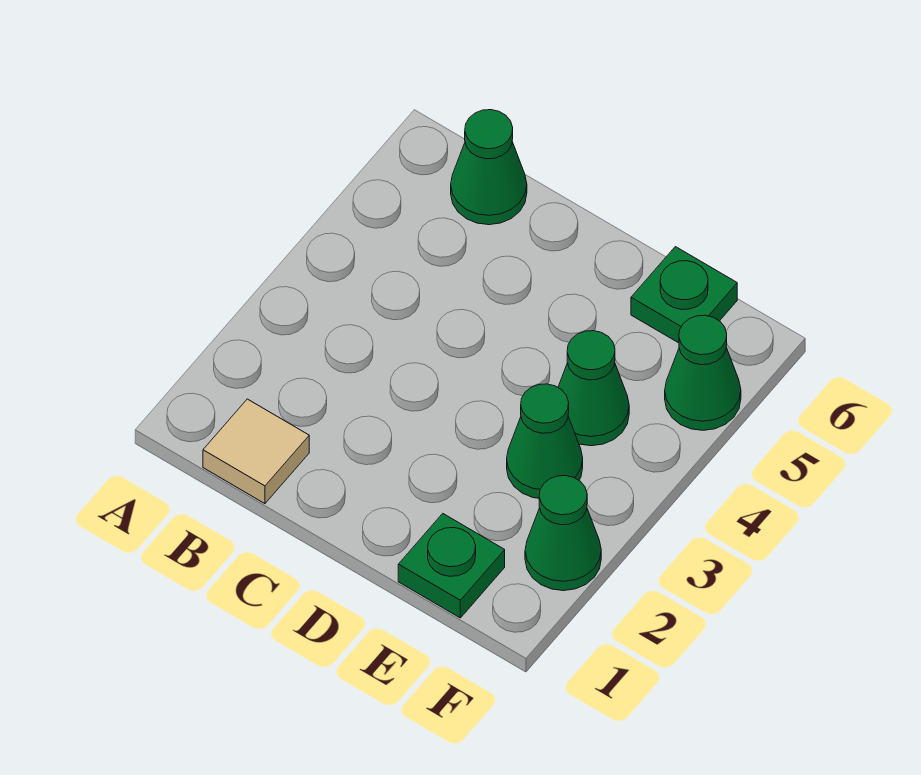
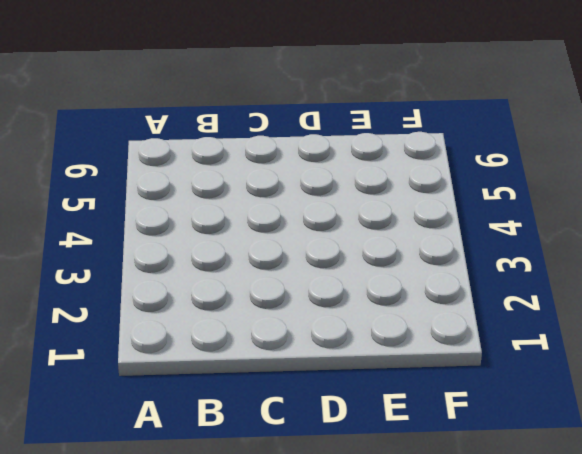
none -> tan tile B1 level 1
none -> green cone B6 level 1

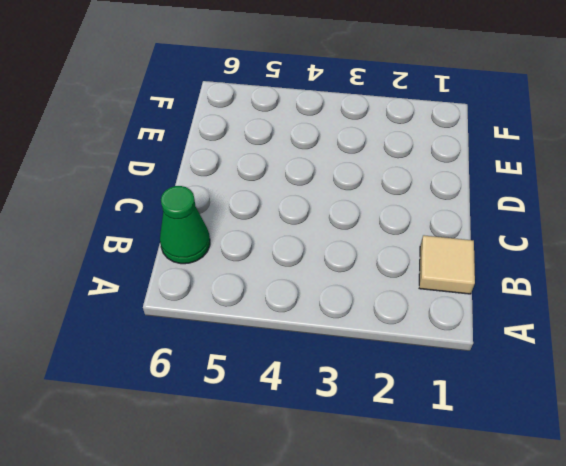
none -> green plate E1 level 1
none -> green cone E3 level 1

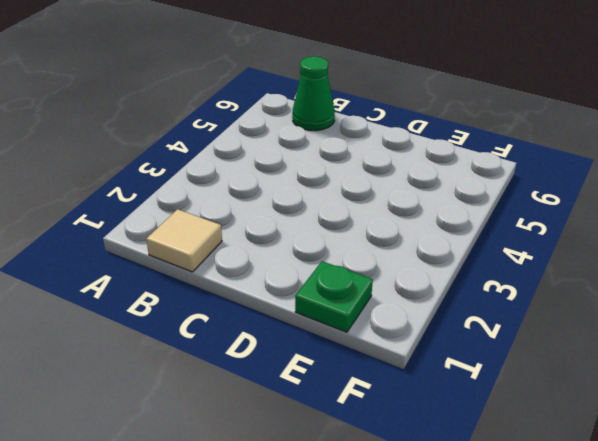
none -> green cone E3 level 1
none -> green cone E4 level 1

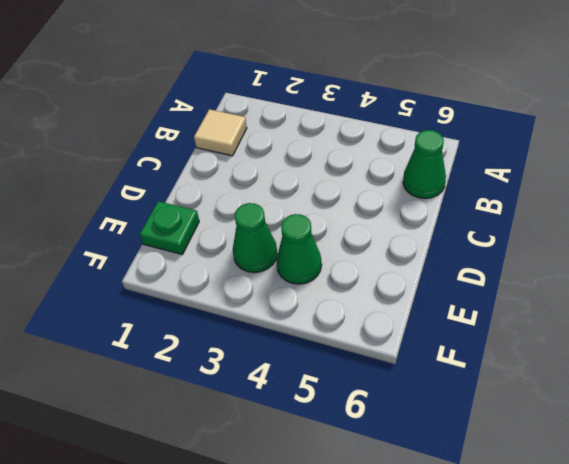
none -> green plate E6 level 1
none -> green cone F2 level 1

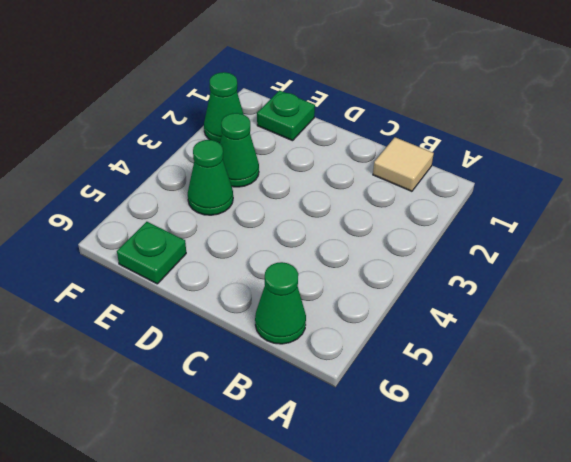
none -> green cone F5 level 1

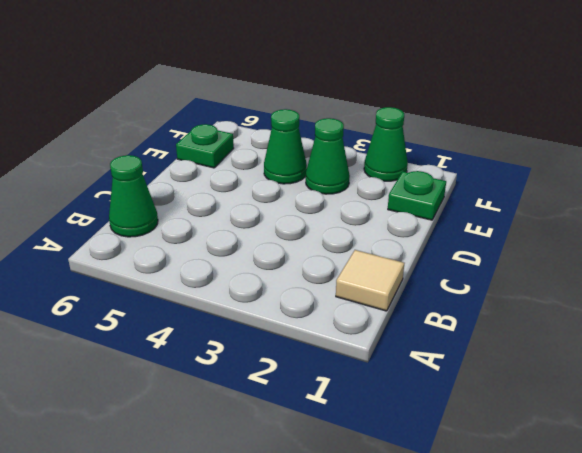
none -> green cone F5 level 1

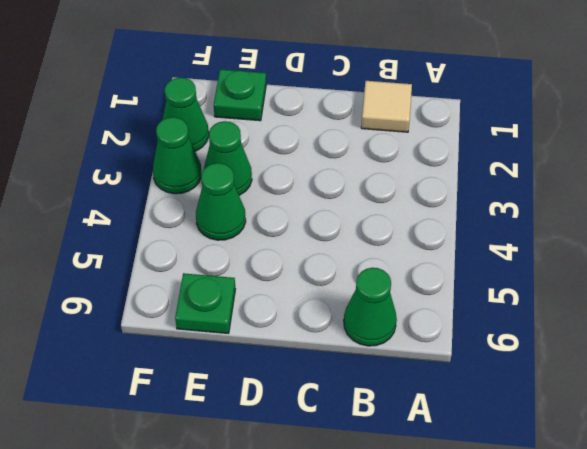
green cone F3 level 1 -> green cone F5 level 1

